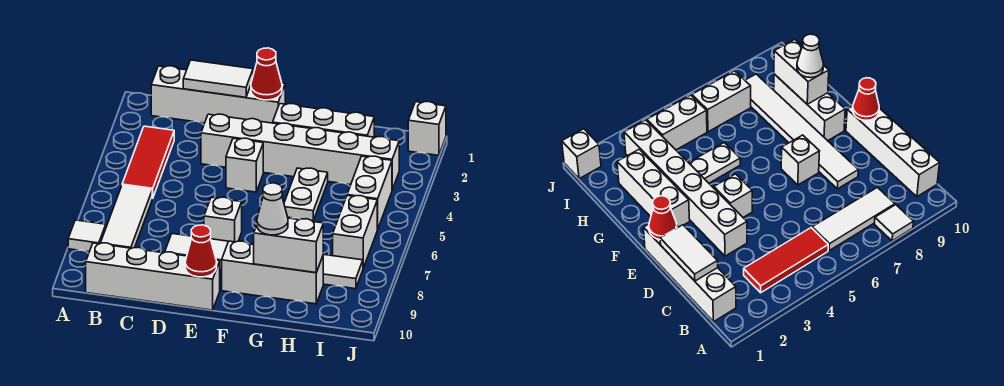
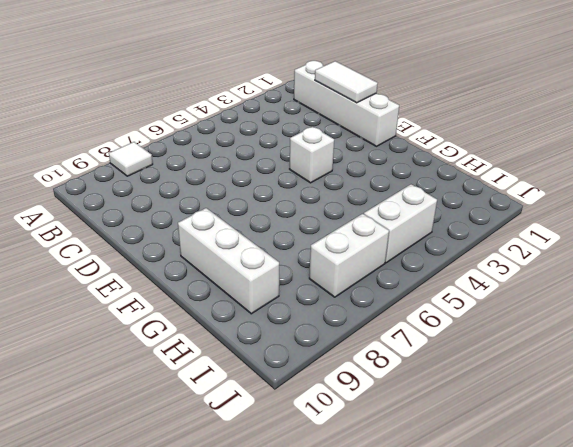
none -> red tile B3:B5 level 1
none -> white tile B6:B8 level 1
none -> white brick B10:E10 level 1

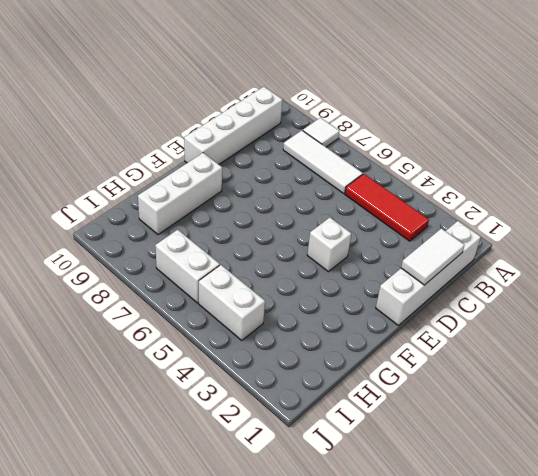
none -> white brick D3:I3 level 1
none -> white tile D8:I8 level 1
none -> white brick E7 level 1

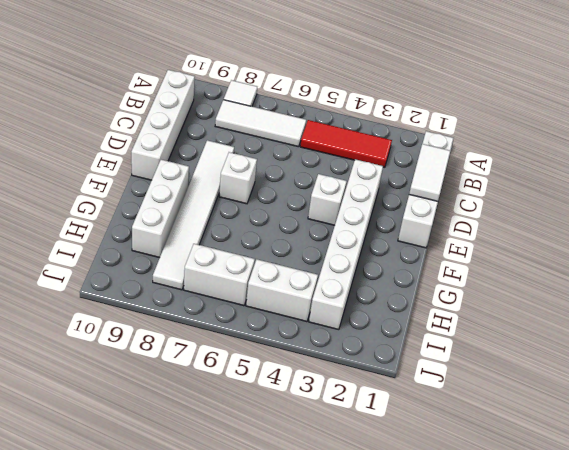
none -> white brick F2:H2 level 1
none -> white plate G4:G5 level 1
none -> white brick J1 level 1

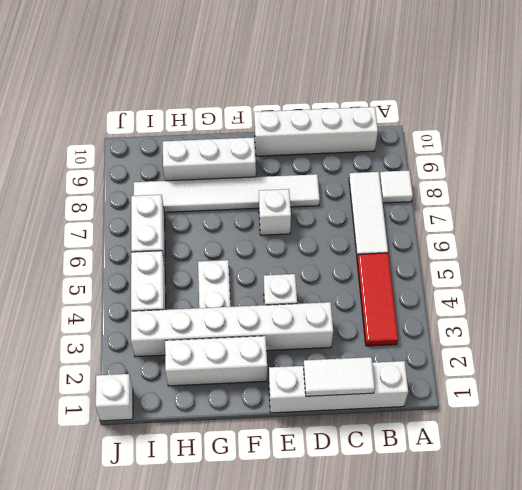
none -> red cone E1 level 2
none -> red cone E10 level 2
none -> white brick G9:H9 level 2

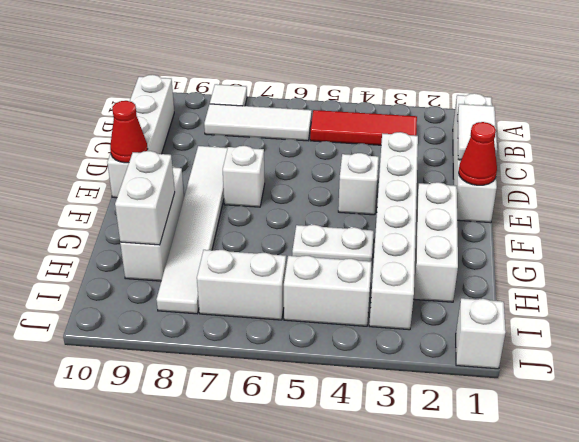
none -> white cone G9 level 3

